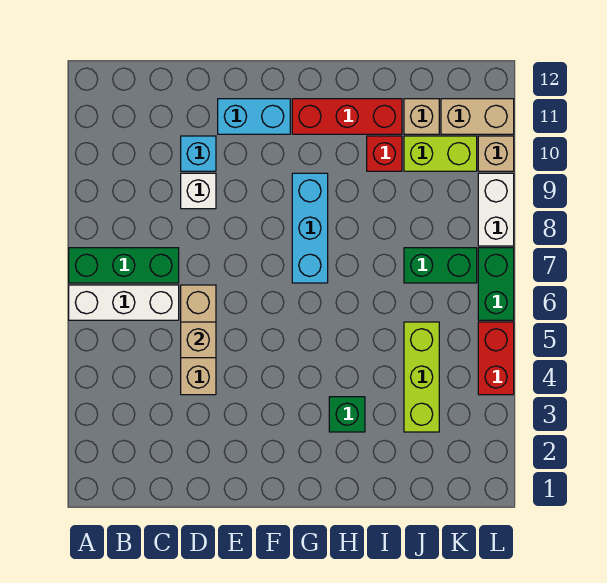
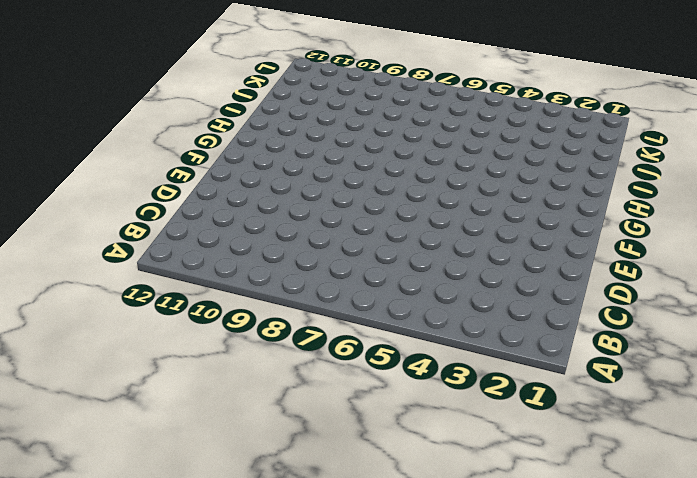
none -> white brick A6:C6 level 1
none -> green brick A7:C7 level 1
none -> tan brick D4:D6 level 1

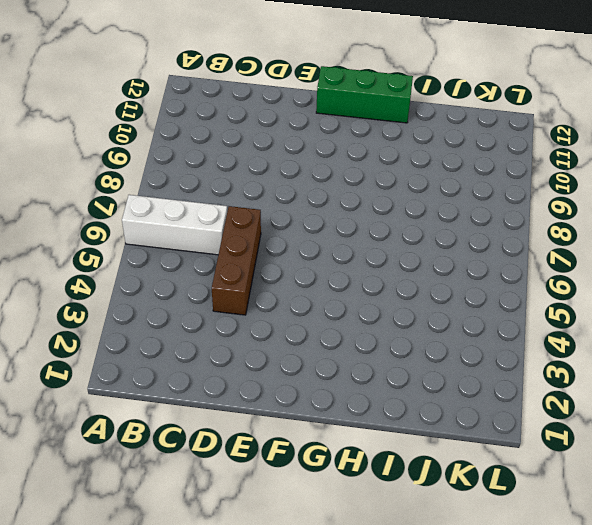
brown brick D4:D6 level 1 -> tan brick D4:D6 level 1
green brick F12:H12 level 1 -> green brick A7:C7 level 1
none -> white brick D9 level 1
none -> cyan brick D10 level 1
none -> cyan brick E11:F11 level 1

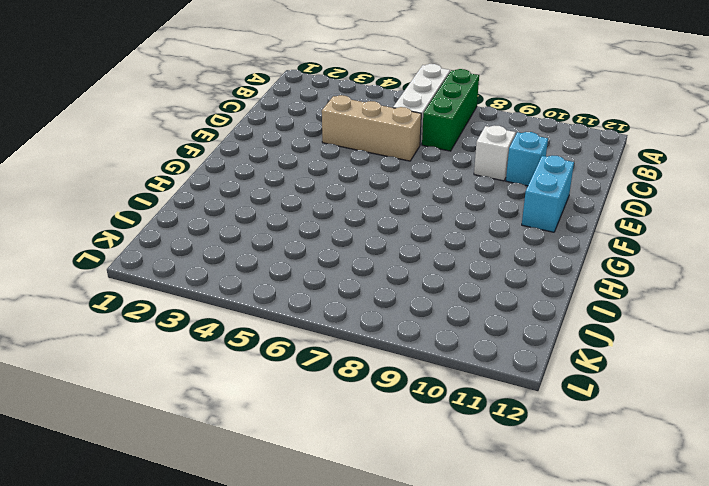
none -> cyan brick G7:G9 level 1
none -> red brick G11:I11 level 1
none -> green brick H3 level 1

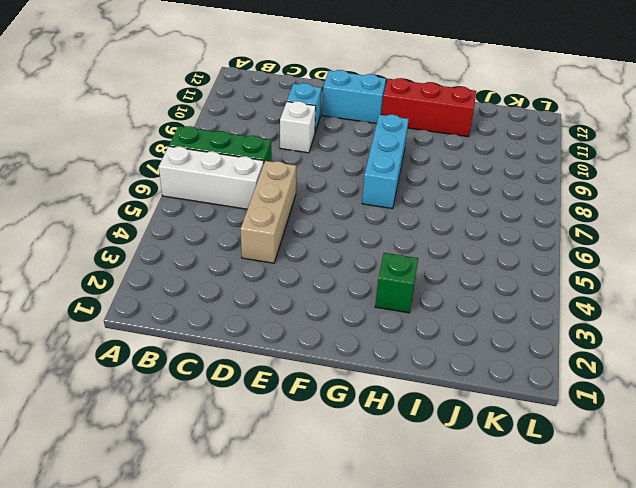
none -> red brick I10 level 1
none -> lime brick J3:J5 level 1
none -> green brick J7:K7 level 1

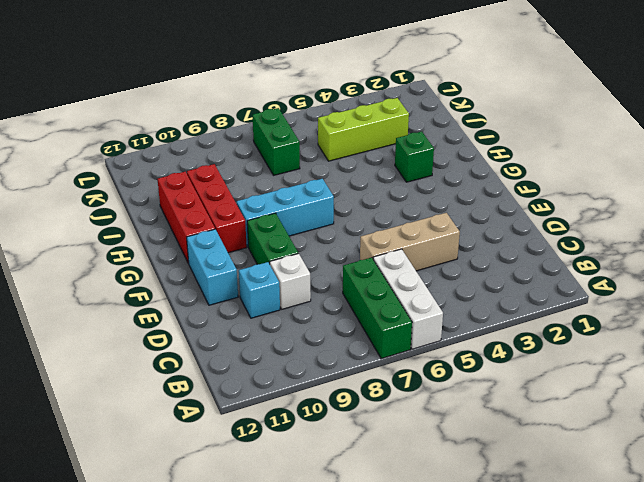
green brick E9:F9 level 1 -> green brick L6:L7 level 1
red brick G10:I10 level 1 -> red brick I10 level 1
none -> lime brick J10:K10 level 1
none -> tan brick J11 level 1
none -> tan brick K11:L11 level 1

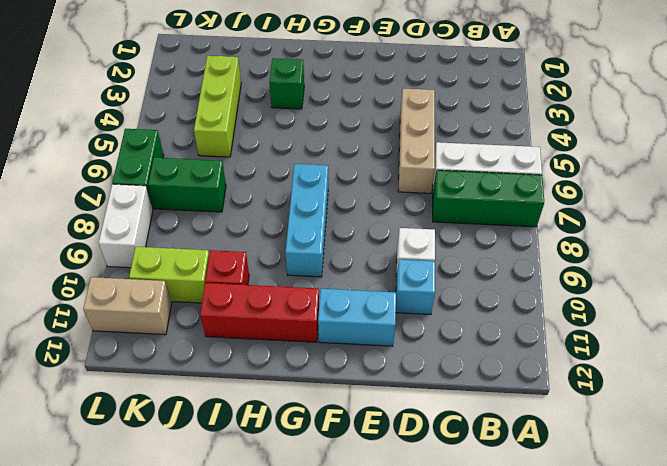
none -> tan brick J11 level 1
none -> red brick L4:L5 level 1
none -> tan brick L10 level 1

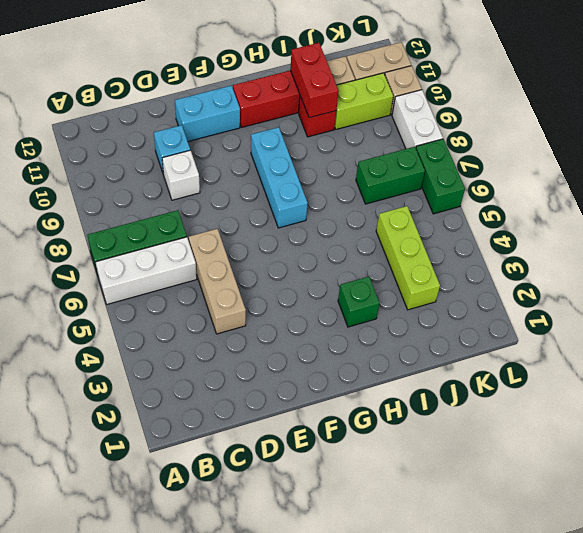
red brick I10:I11 level 2 -> red brick L4:L5 level 1
none -> tan brick D5 level 2

